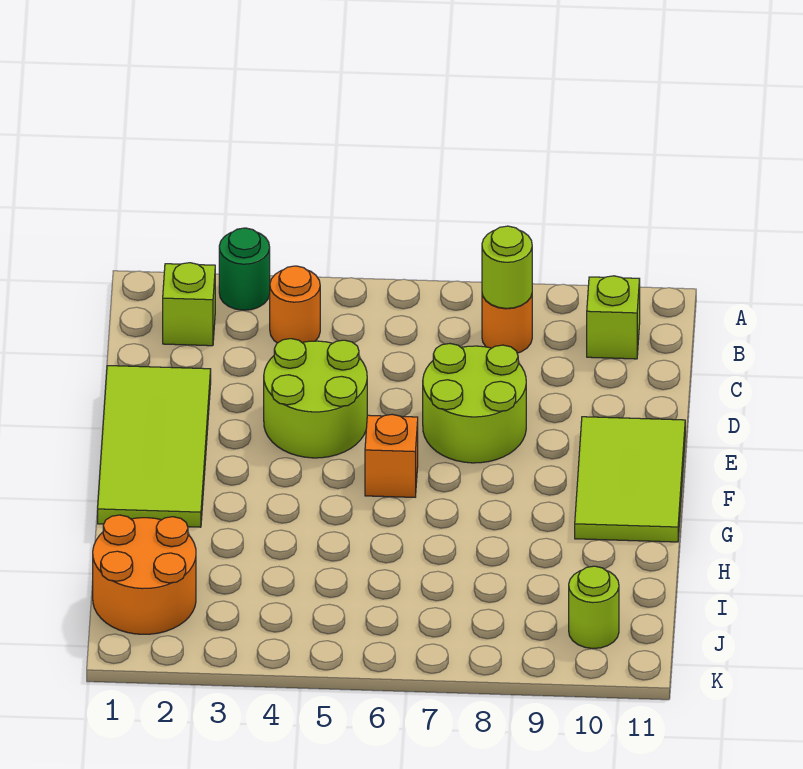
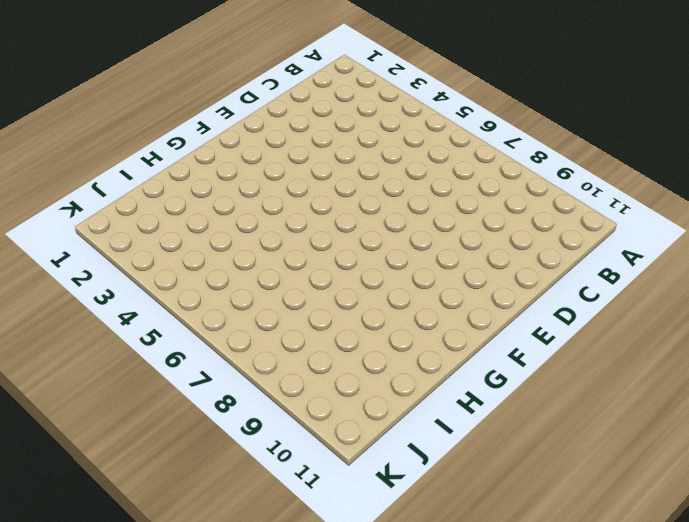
none -> green round brick A3 level 1
none -> lime brick B2 level 1
none -> orange round brick B4 level 1

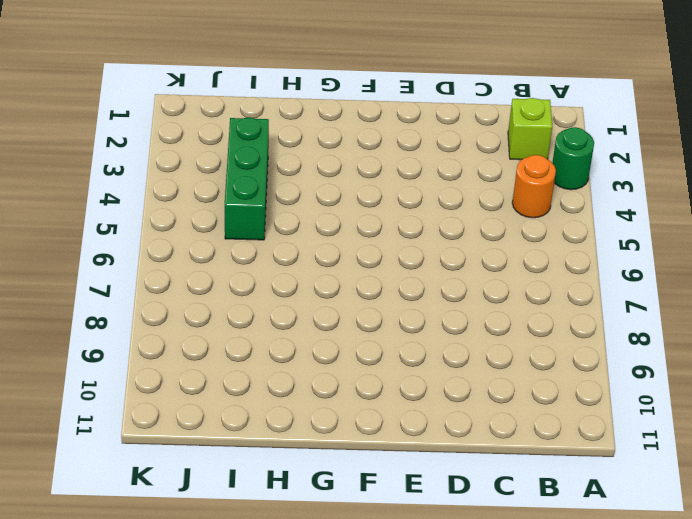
green brick I3:I5 level 1 -> none
none -> orange round brick B8 level 1
none -> lime brick B10 level 1
none -> lime tile D1:G2 level 1

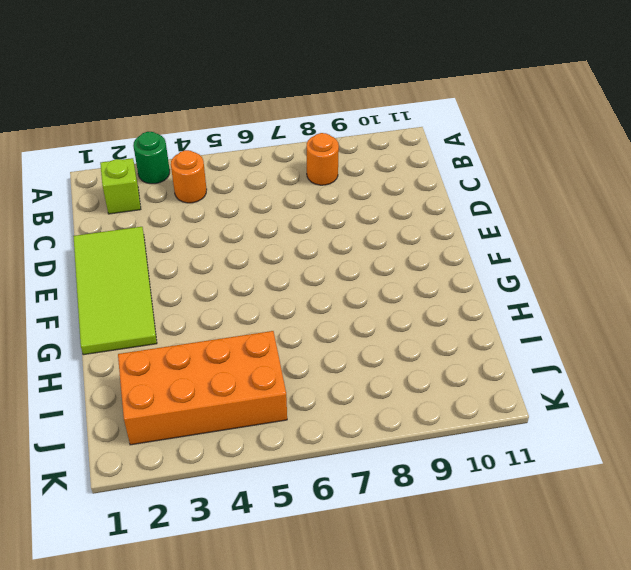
orange brick I2:J5 level 1 -> orange round brick I1:J2 level 1
none -> lime brick B10 level 1
none -> lime round brick D4:E5 level 1
none -> lime round brick D7:E8 level 1

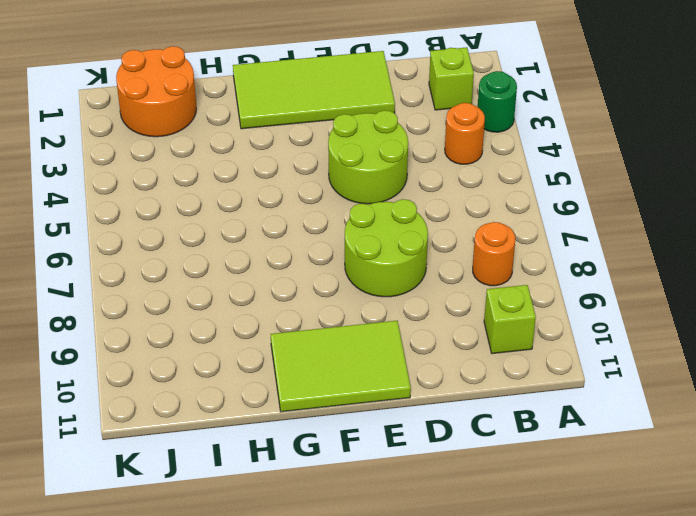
none -> orange brick F6 level 1
none -> lime round brick J10 level 1
none -> lime round brick B8 level 2

